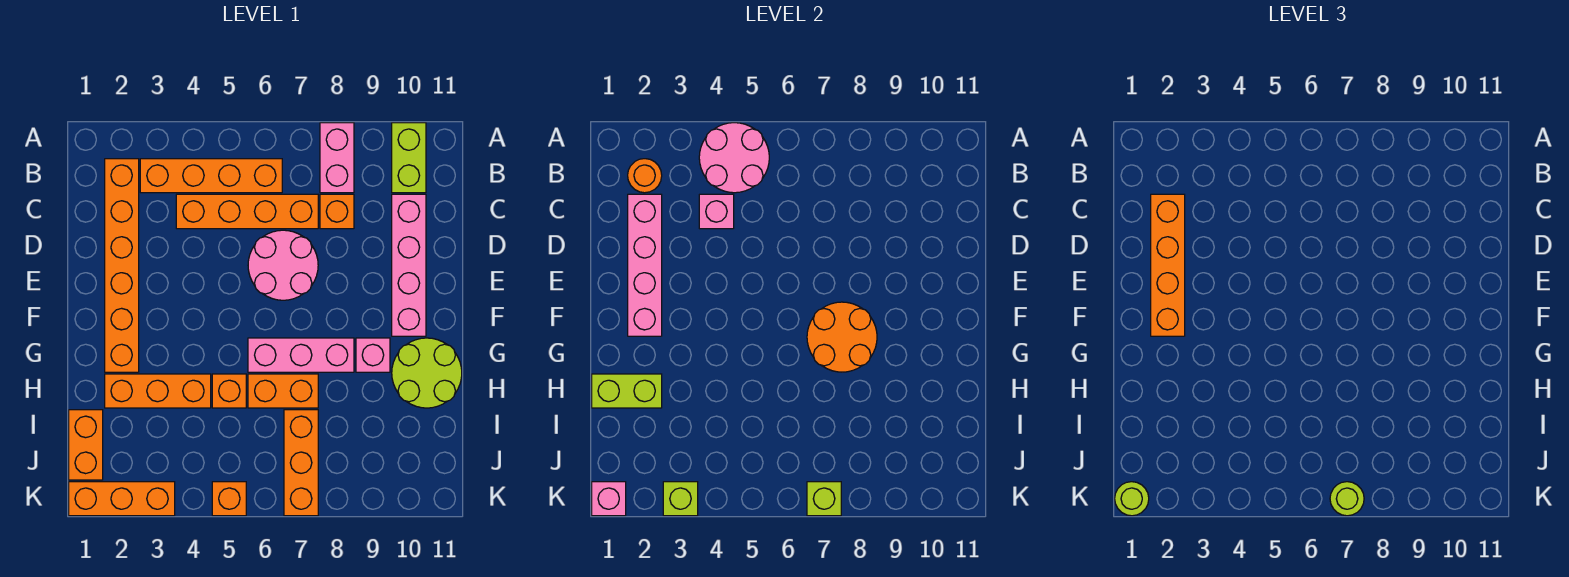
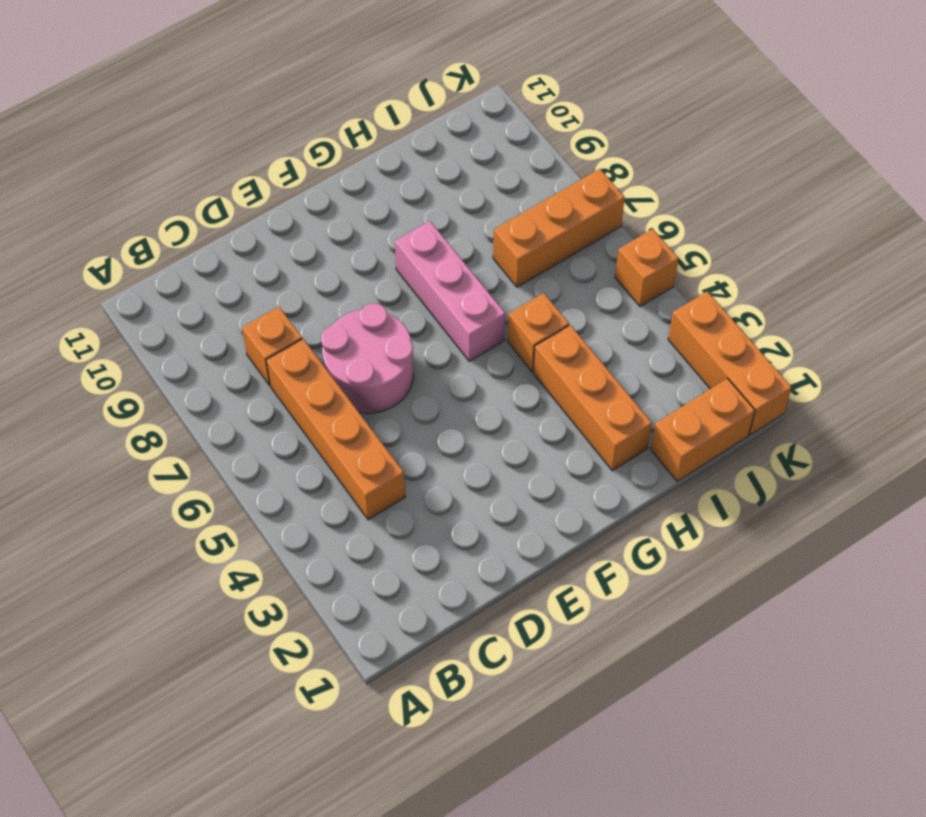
none -> pink brick A8:B8 level 1
none -> lime brick A10:B10 level 1
none -> orange brick B2:G2 level 1
none -> orange brick B3:B6 level 1

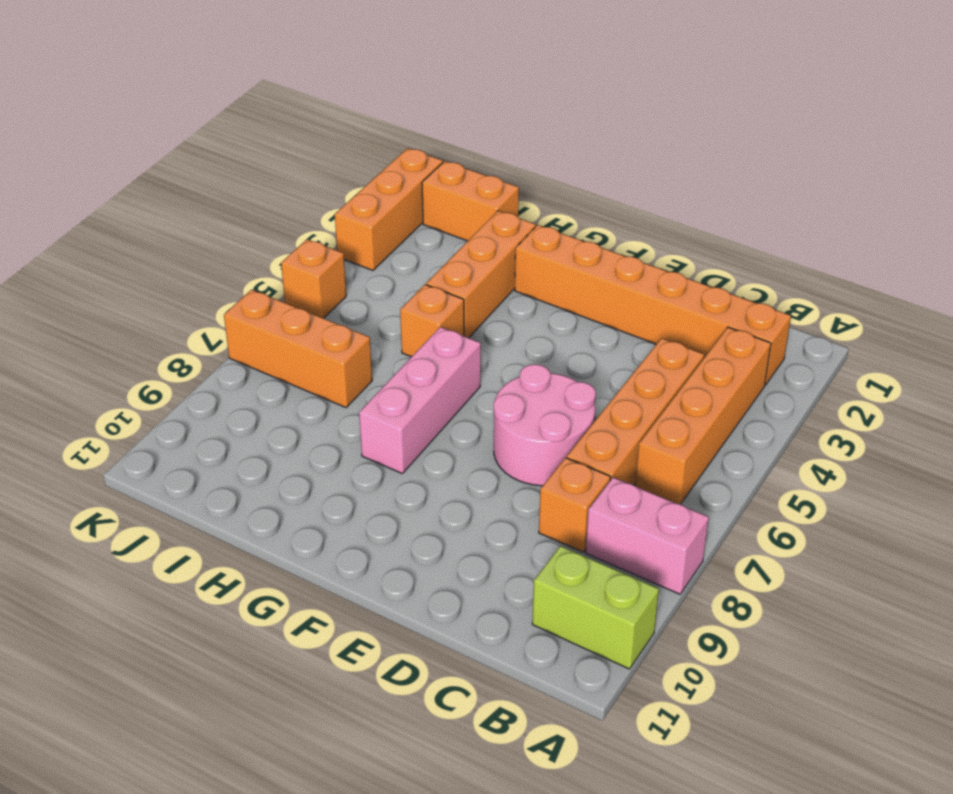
none -> pink brick C10:F10 level 1
none -> pink brick G9 level 1
none -> lime round brick G10:H11 level 1
none -> orange brick H6:H7 level 1

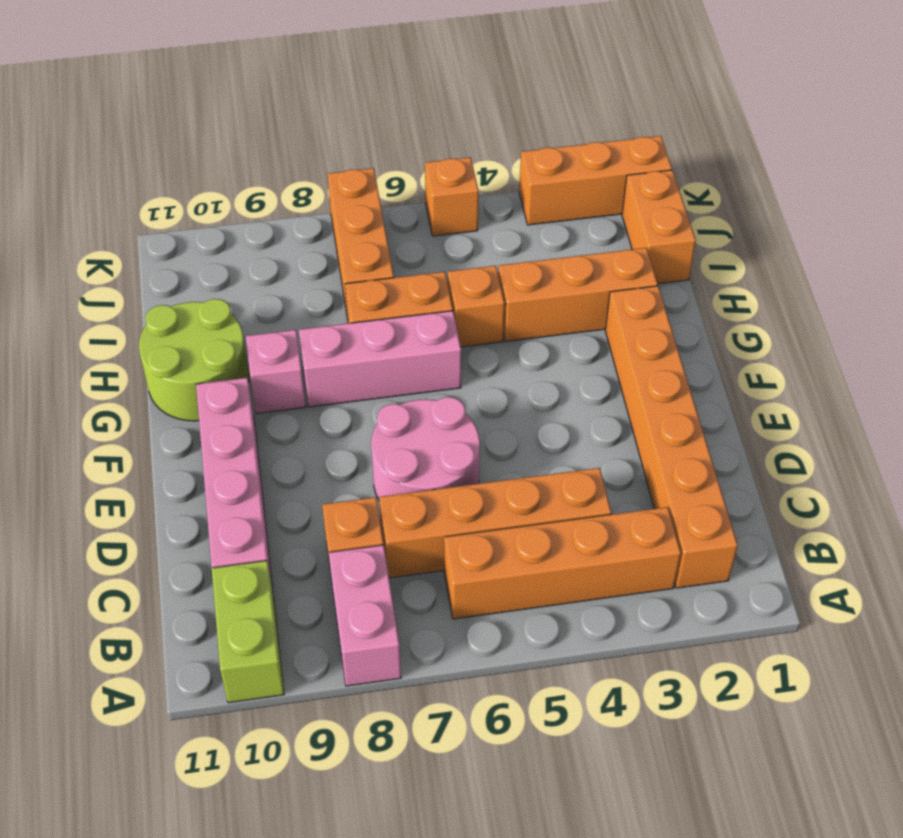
none -> pink round brick A4:B5 level 2
none -> orange round brick B2 level 2
none -> pink brick C2:F2 level 2
none -> pink brick C4 level 2

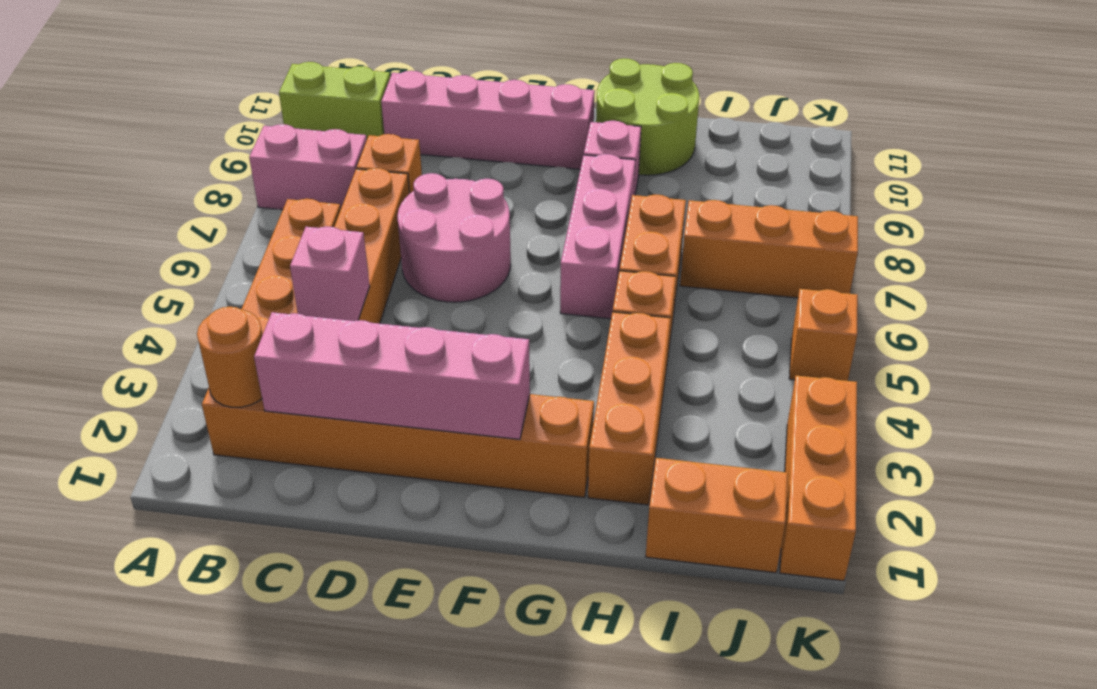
none -> pink round brick A4:B5 level 2
none -> orange round brick F7:G8 level 2
none -> lime brick H1:H2 level 2
none -> pink brick K1 level 2

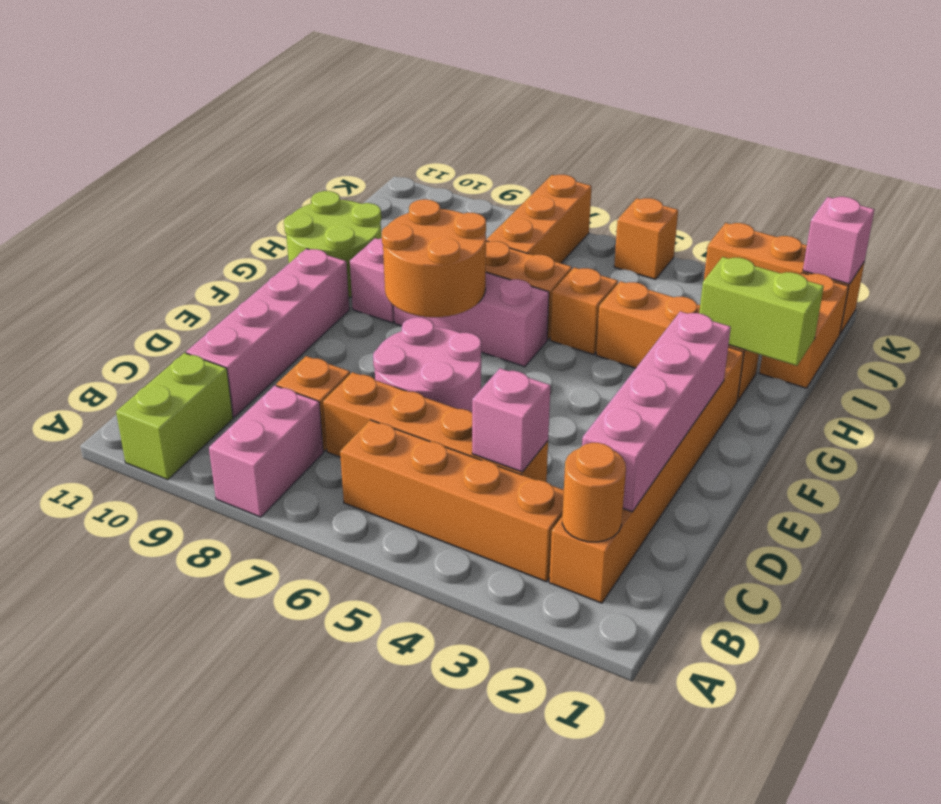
none -> pink round brick A4:B5 level 2
none -> lime brick K3 level 2
none -> lime brick K7 level 2
none -> orange brick C2:F2 level 3

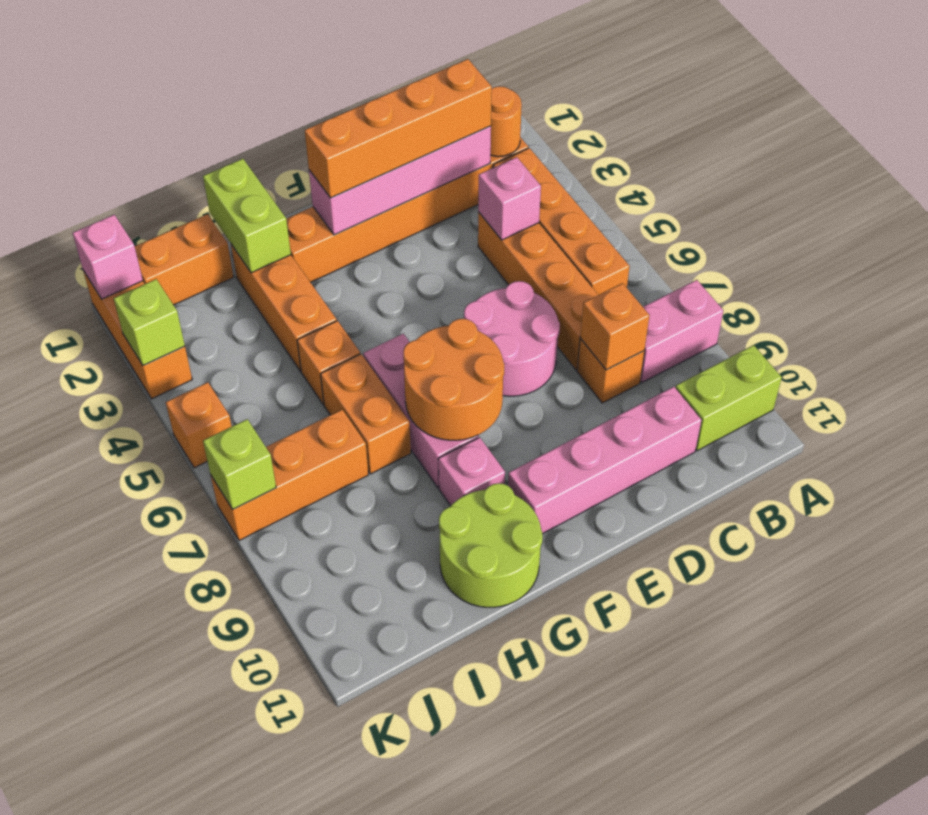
orange brick C8 level 2 -> none
none -> pink round brick A4:B5 level 2
none -> lime round brick K1 level 3
none -> lime round brick K7 level 3

